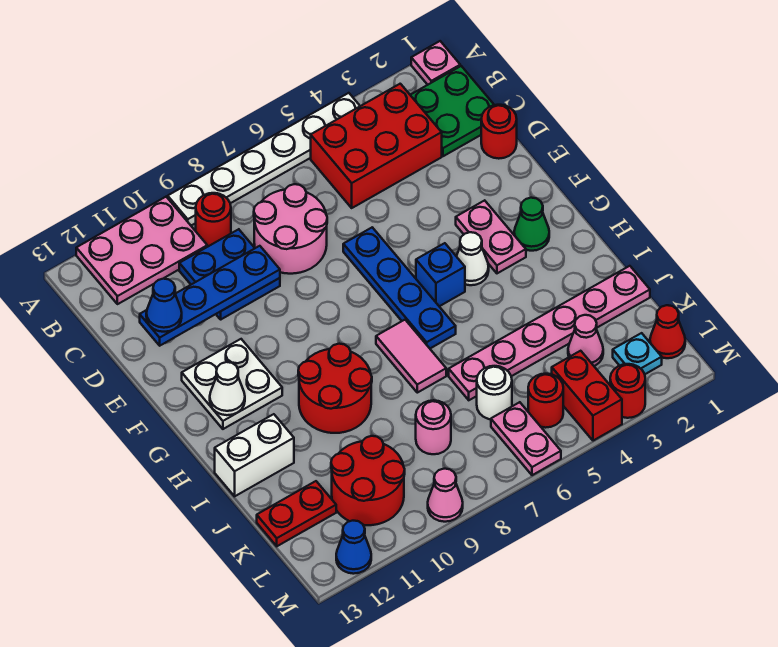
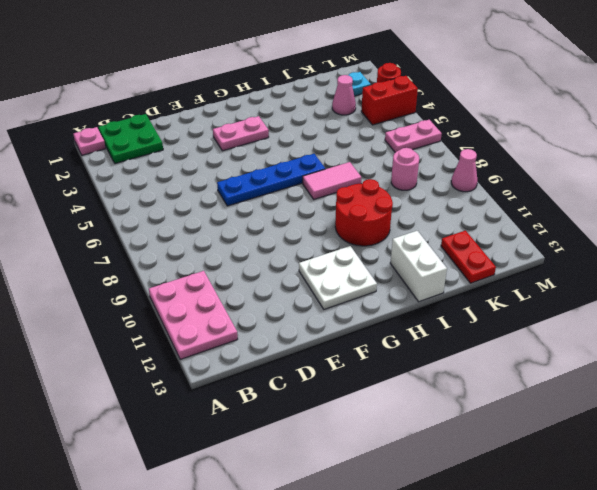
none -> white plate A4:A9 level 1
none -> red brick B3:C5 level 1
none -> red round brick B9 level 1
none -> pink round brick C7:D8 level 1

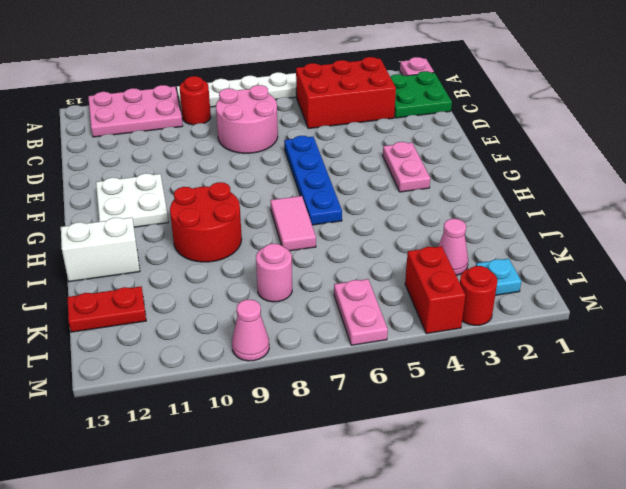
none -> blue plate C9:D10 level 1
none -> red round brick D1 level 1
none -> green cone G2 level 1
none -> white cone G4 level 1

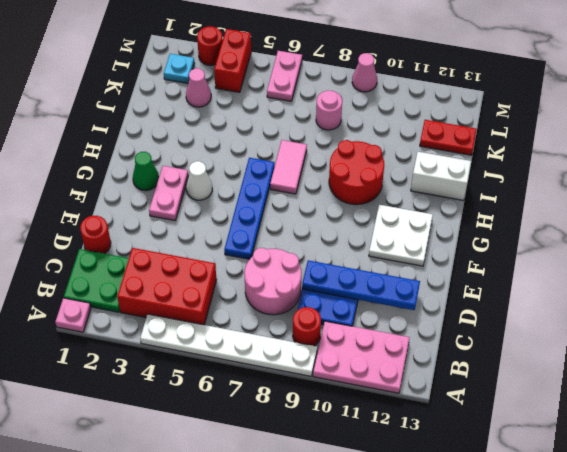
none -> blue brick G5 level 1
none -> pink plate J1:J6 level 1
none -> white round brick K6 level 1
none -> red round brick K10:L11 level 1

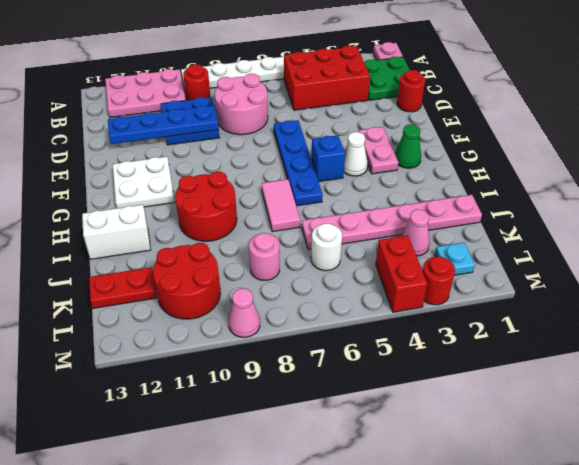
none -> red cone L1 level 1
none -> red round brick L5 level 1
none -> pink plate L6:M6 level 1
none -> blue cone M12 level 1

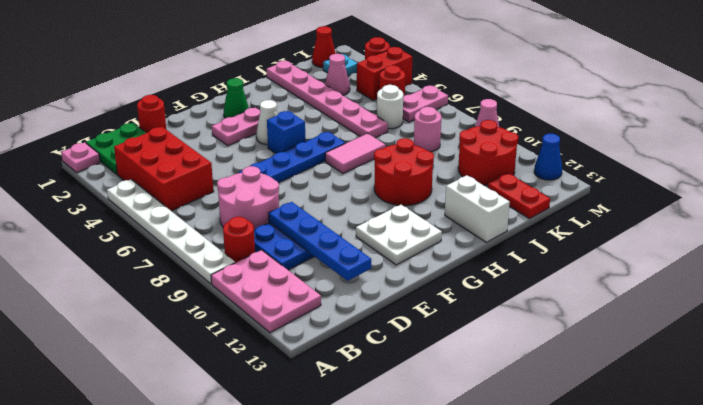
none -> white cone G12 level 2
none -> blue cone D12 level 3

